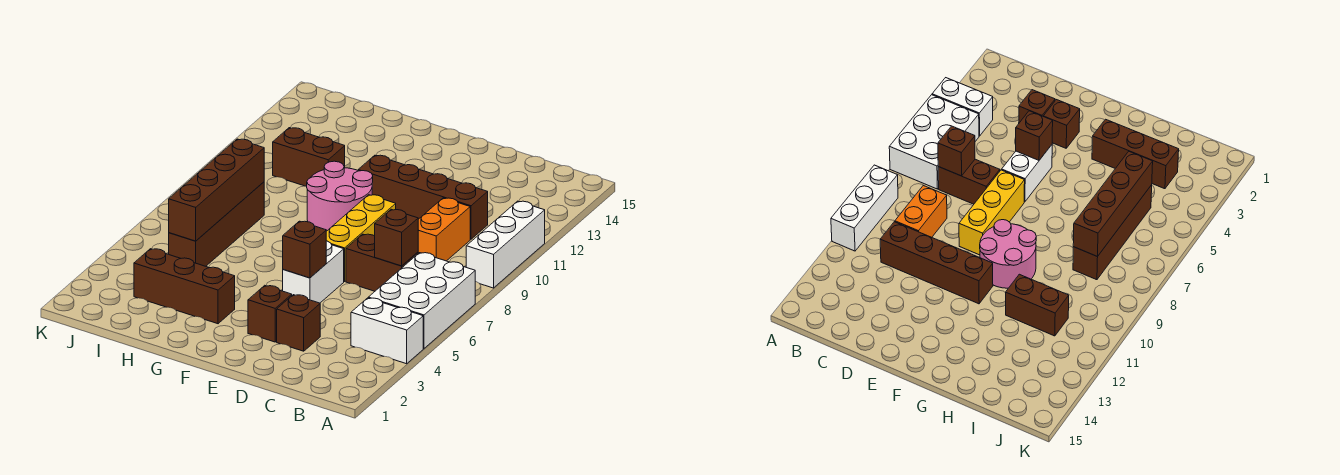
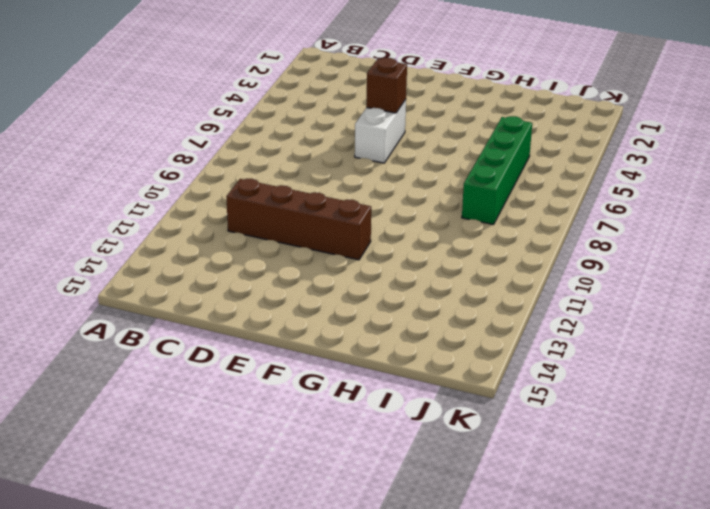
green brick I5:I8 level 1 -> brown brick I5:I8 level 1
none -> white brick A4:B4 level 1
none -> white brick A5:B7 level 1
none -> white brick A9:A11 level 1

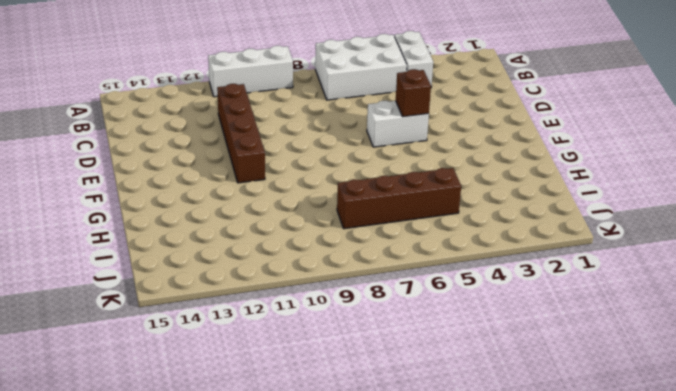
none -> brown brick C7:D7 level 1
none -> orange brick C9:C10 level 1
none -> brown brick D3 level 1

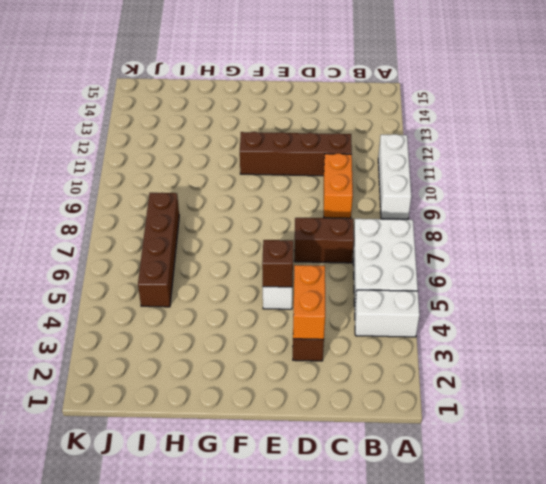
orange brick D3:D4 level 2 -> none
none -> brown brick E3 level 1
none -> yellow brick E7:E9 level 1
none -> pink round brick F9:G10 level 1

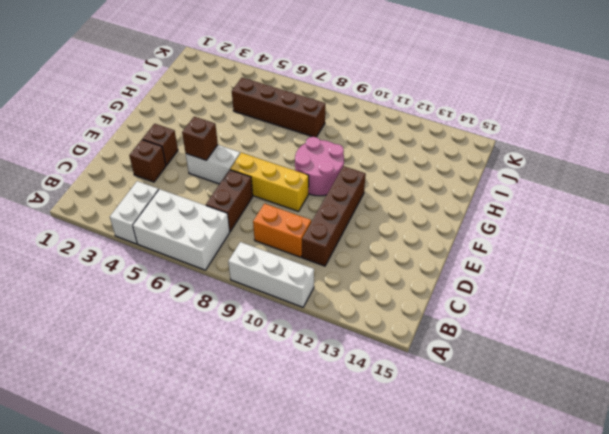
none -> brown brick G3:I3 level 1
none -> brown brick H11:I11 level 1
none -> brown brick C7 level 2

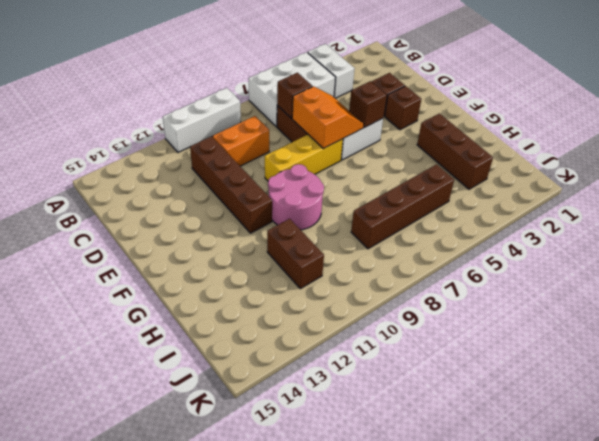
orange slope D6:E7 level 2 top 7 -> none
none -> brown brick I5:I8 level 2

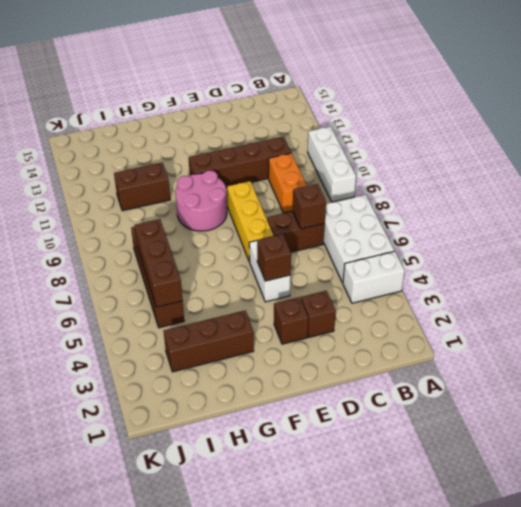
brown brick I5:I7 level 2 -> brown brick I5:I8 level 2

